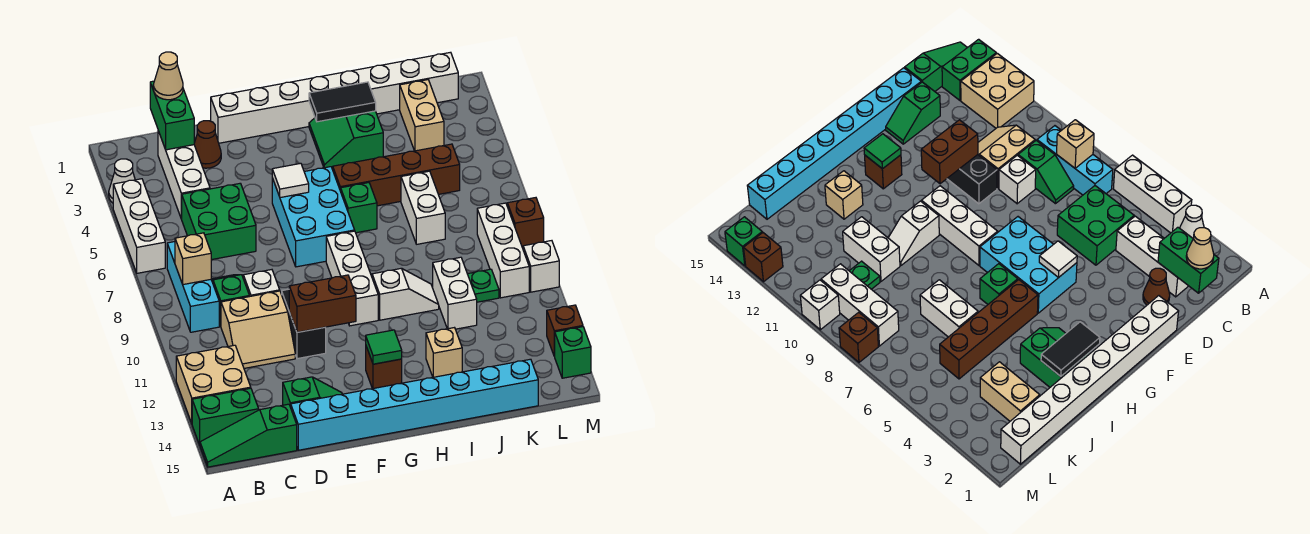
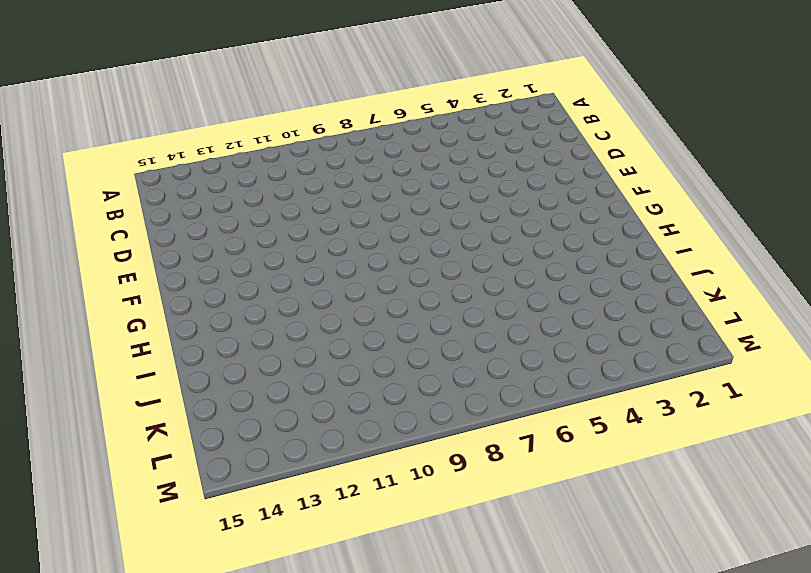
none -> white cone A3 level 1
none -> white brick A4:A6 level 1
none -> tan brick A12:B13 level 1
none -> green brick A14:B14 level 1

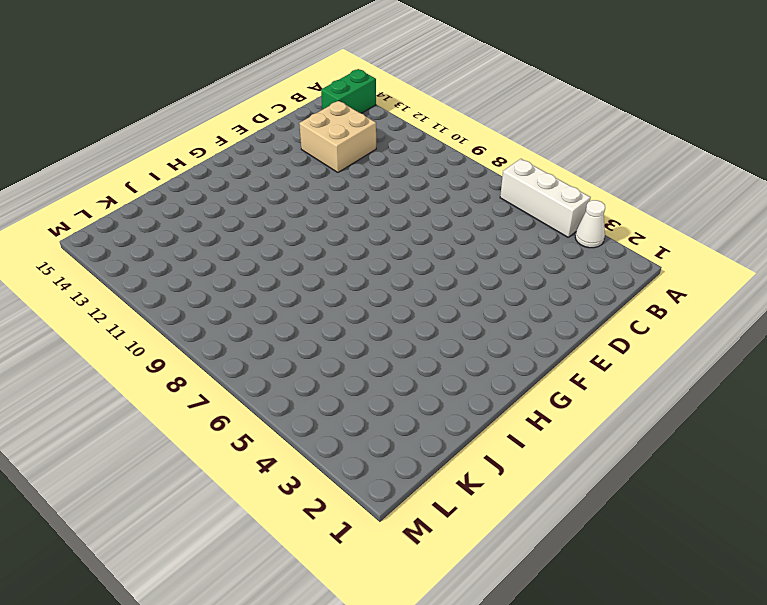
tan brick C12:D13 level 1 -> tan brick A12:B13 level 1
none -> green slope A15:C15 level 1 top C
none -> cyan brick B7:B9 level 1
none -> white brick C2:C4 level 1
none -> green brick C5:D6 level 1

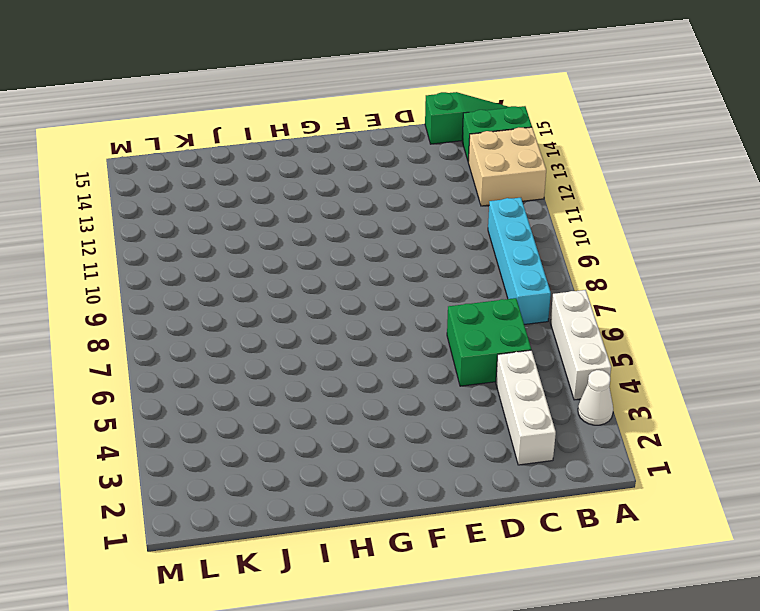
cyan brick B7:B10 level 1 -> cyan brick B7:B9 level 1
none -> green slope C8:C9 level 1 top 9
none -> tan slope C10:D11 level 1 top 10
none -> brown cone D2 level 1
none -> white brick D9 level 1

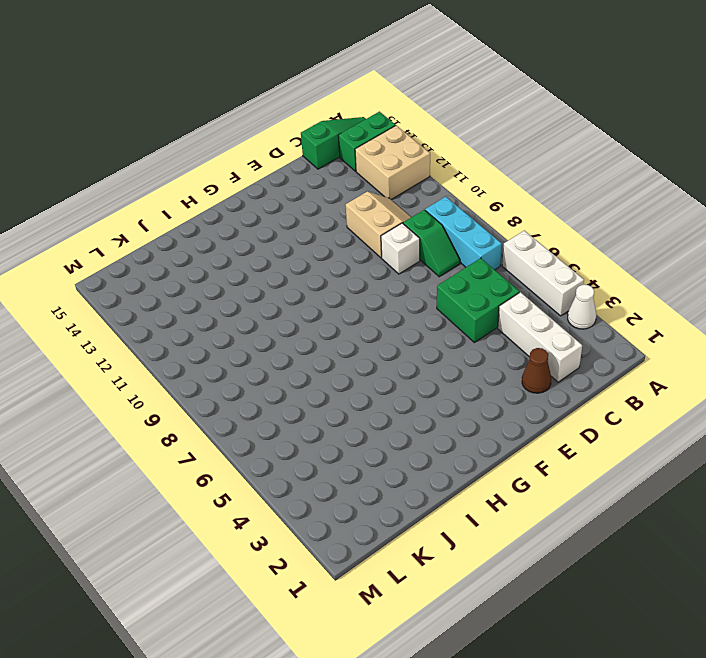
tan slope C10:D11 level 1 top D -> tan slope C10:D11 level 1 top 10
none -> green slope D14:E14 level 1 top D
none -> cyan brick D15:K15 level 1
none -> white brick E1:L1 level 1
none -> black brick E10:E11 level 1

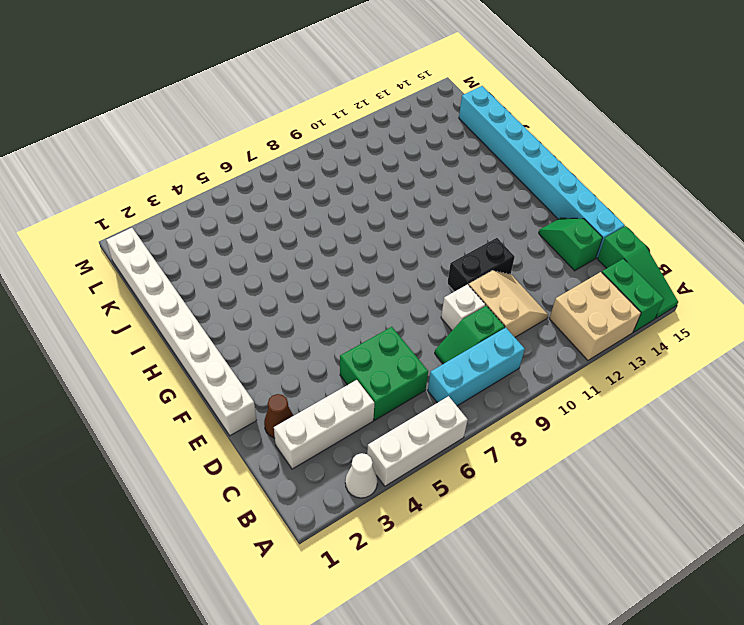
none -> cyan brick F5:G7 level 1
none -> white brick G8:G10 level 1
none -> brown brick G13 level 1
none -> green slope H2:I3 level 1 top I

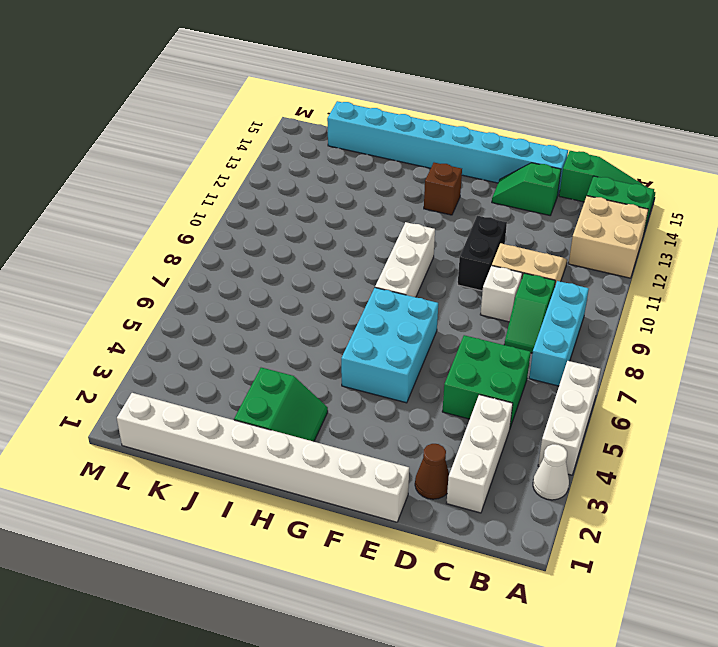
none -> brown brick H5:K5 level 1
none -> green brick H6 level 1
none -> white slope H10:I10 level 1 top H
none -> tan brick I13 level 1

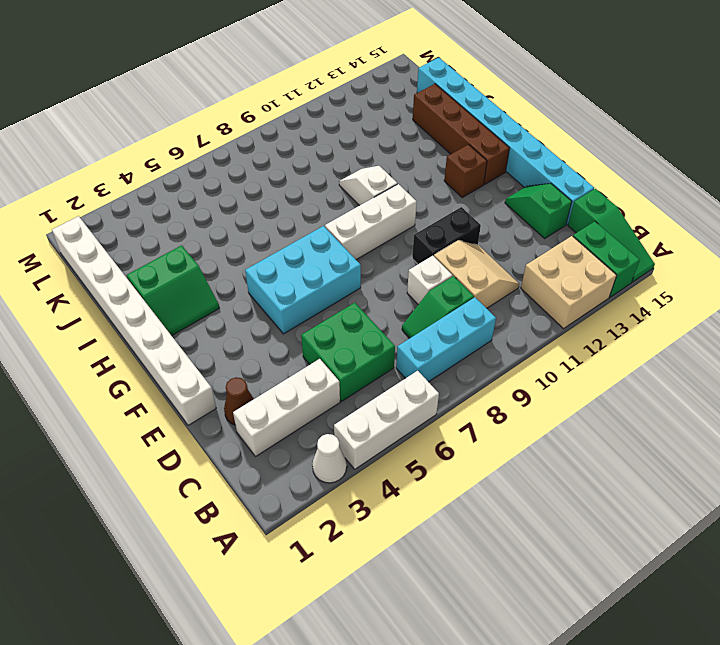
brown brick G14:J14 level 1 -> brown brick H5:K5 level 1
none -> green brick H6 level 1
none -> tan brick I13 level 1
none -> white brick J6:J7 level 1
none -> white brick J10:J11 level 1

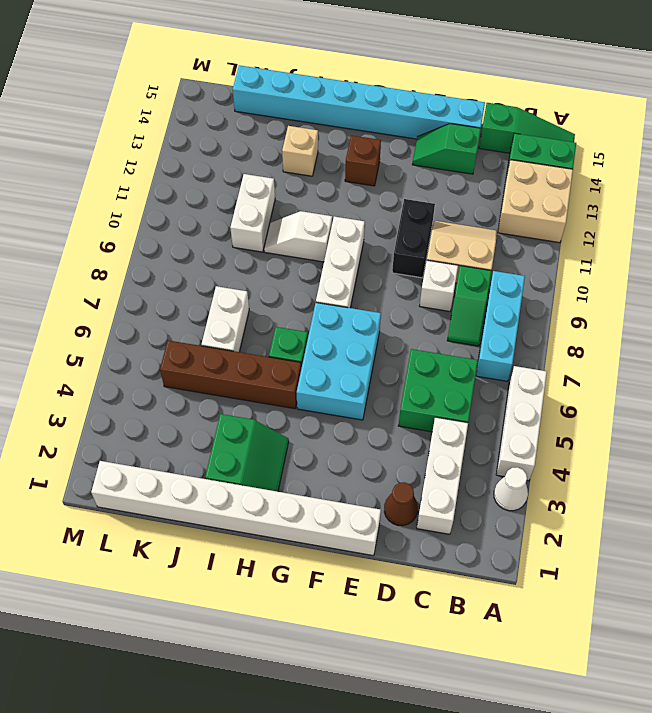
none -> tan brick K2:K3 level 1
none -> green plate K10 level 1
none -> white brick L8:L10 level 1
none -> brown brick M8 level 1

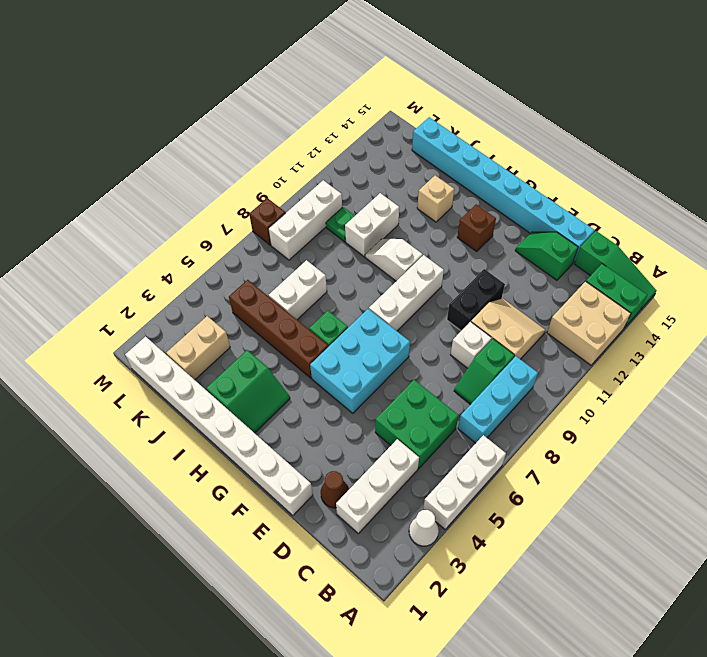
none -> white brick M10 level 1
none -> brown brick M13 level 1
none -> green brick M14 level 1
none -> tan brick B8 level 2

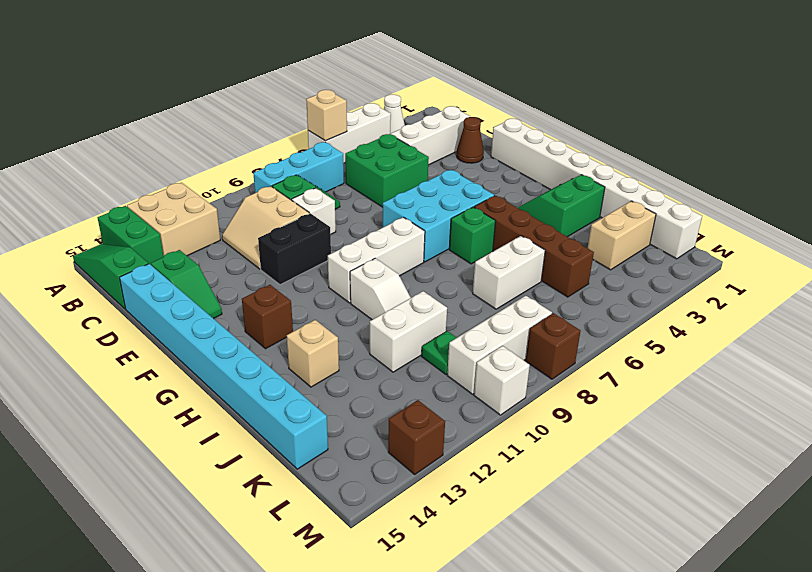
tan brick A6 level 2 -> tan brick B8 level 2
none -> green brick M14 level 1
none -> green brick C1:C2 level 2
none -> brown brick E11:F11 level 2
none -> white tile F5 level 2

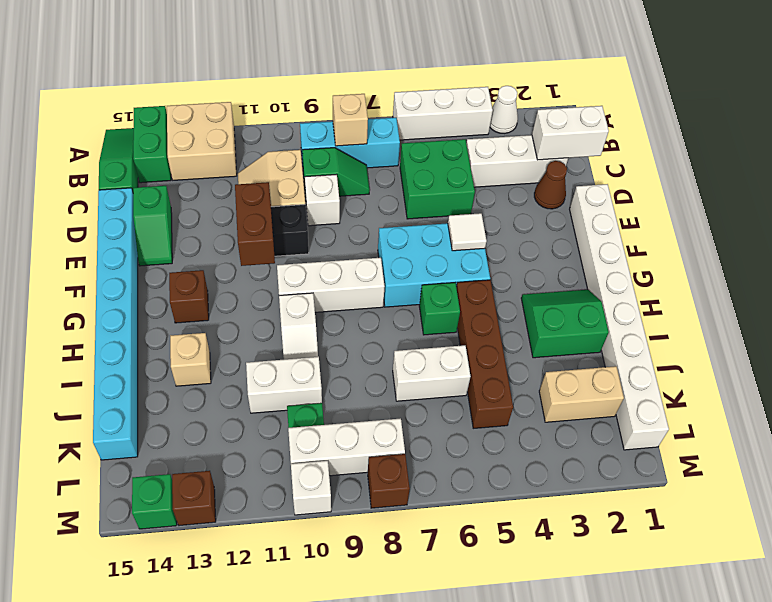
white brick C1:C2 level 2 -> green brick C1:C2 level 2
none -> green tile G13 level 2
none -> black tile H2:I2 level 2
none -> tan cone C1 level 3

